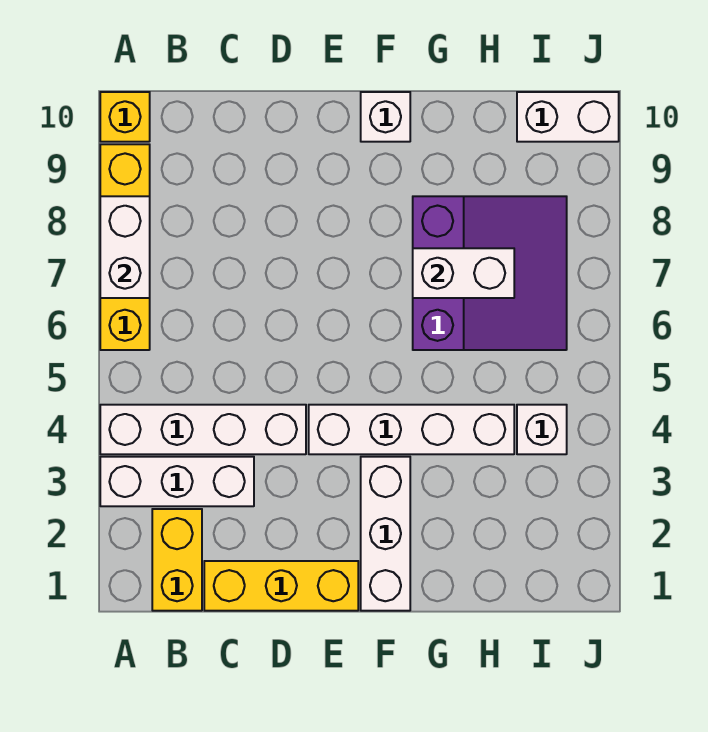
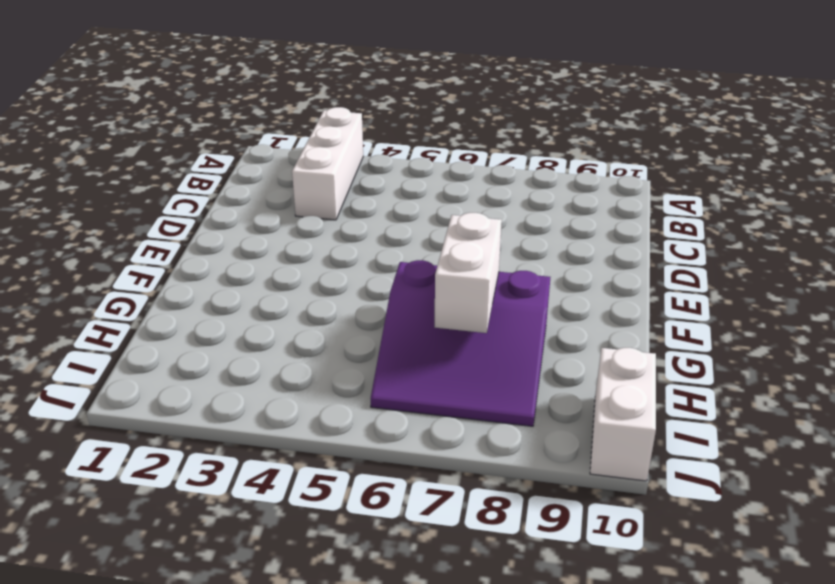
none -> white brick A4:D4 level 1
none -> yellow brick A6:A9 level 1
none -> yellow brick A10 level 1

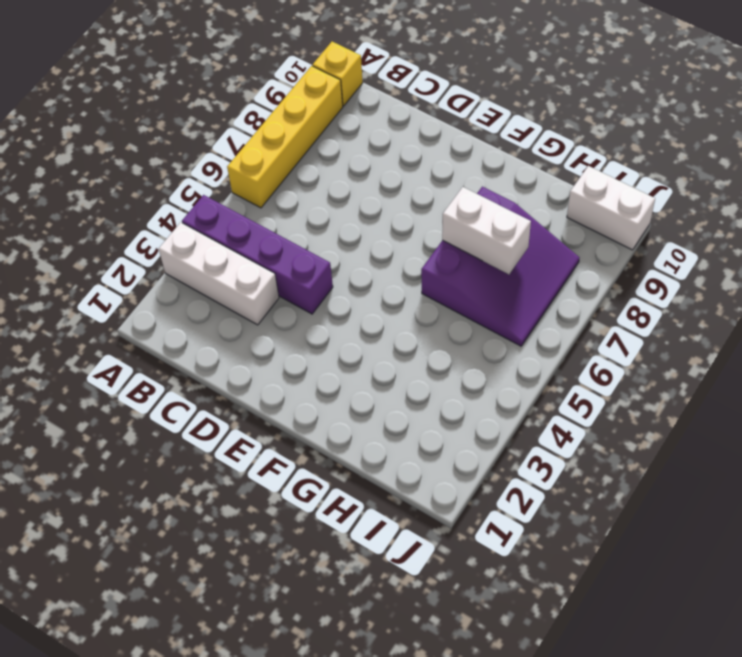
purple brick A4:D4 level 1 -> white brick A4:D4 level 1
none -> yellow brick B1:B2 level 1
none -> yellow brick C1:E1 level 1
none -> white brick E4:H4 level 1

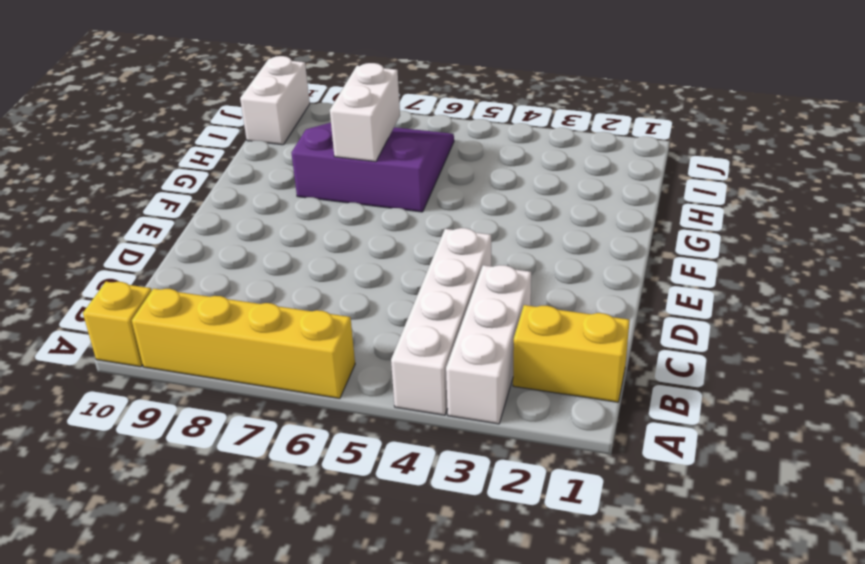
none -> yellow brick C1:E1 level 1
none -> white brick E4:H4 level 1
none -> white brick F1:F3 level 1

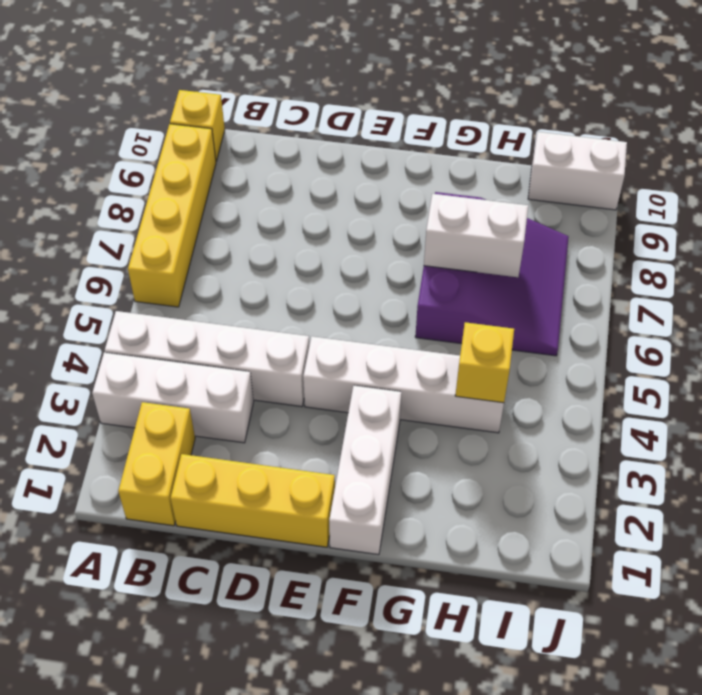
yellow brick H4 level 2 -> none
none -> white brick F10 level 1
none -> white brick I4 level 1
none -> white brick A7:A8 level 2

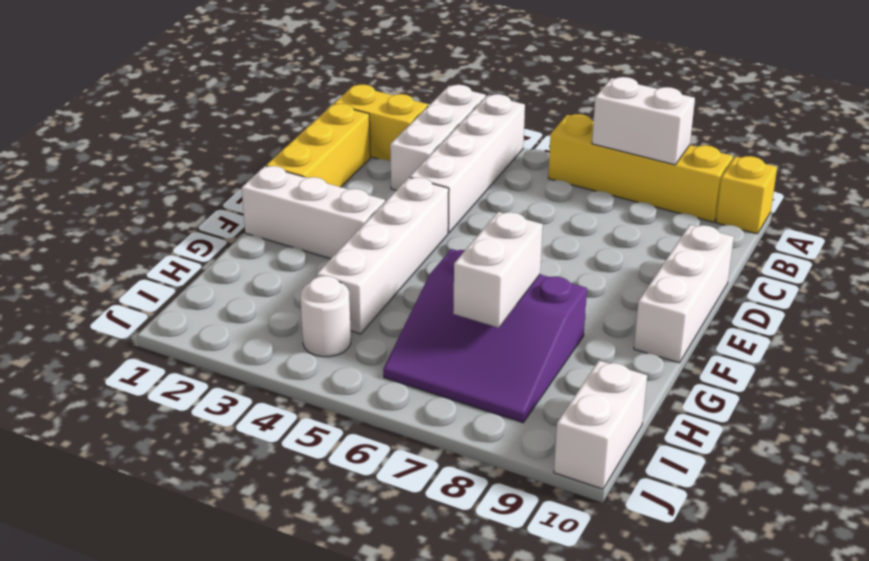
white brick D10:F10 level 1 -> white brick F10 level 1
white round brick I4 level 1 -> white brick I4 level 1

